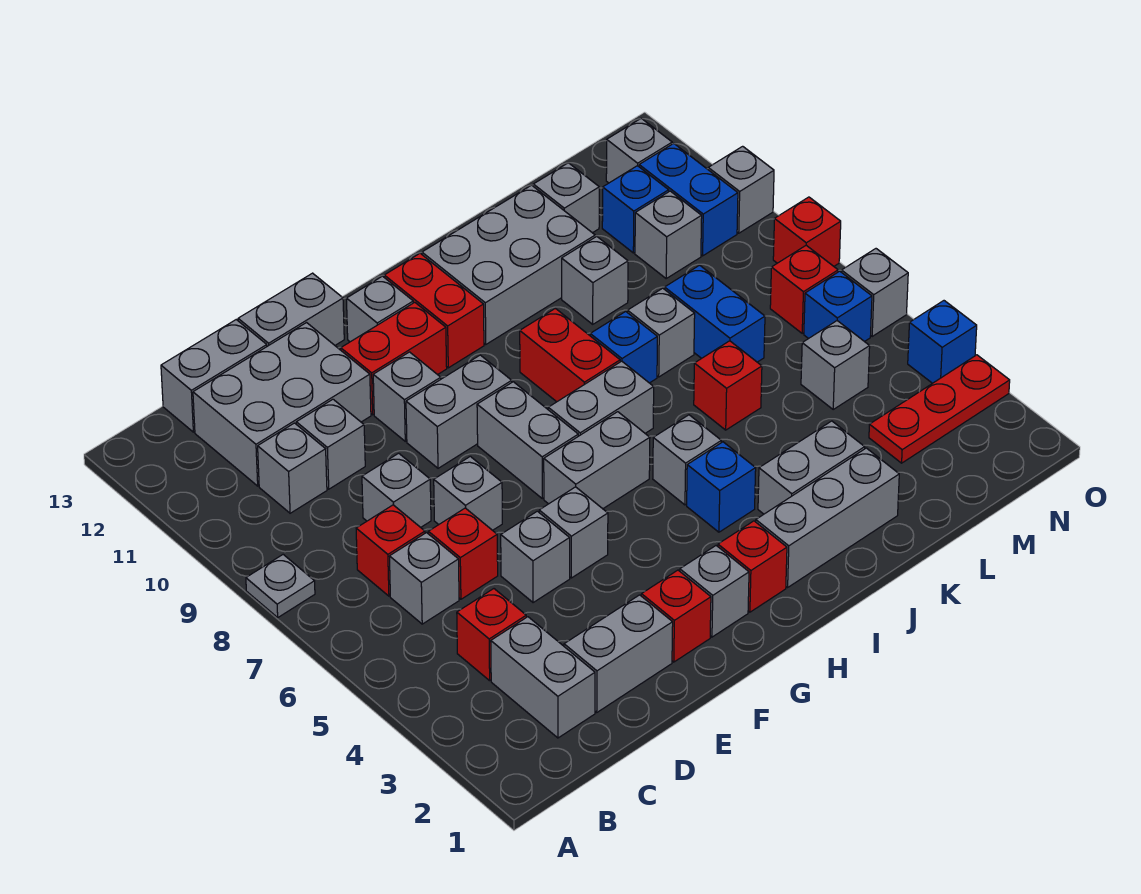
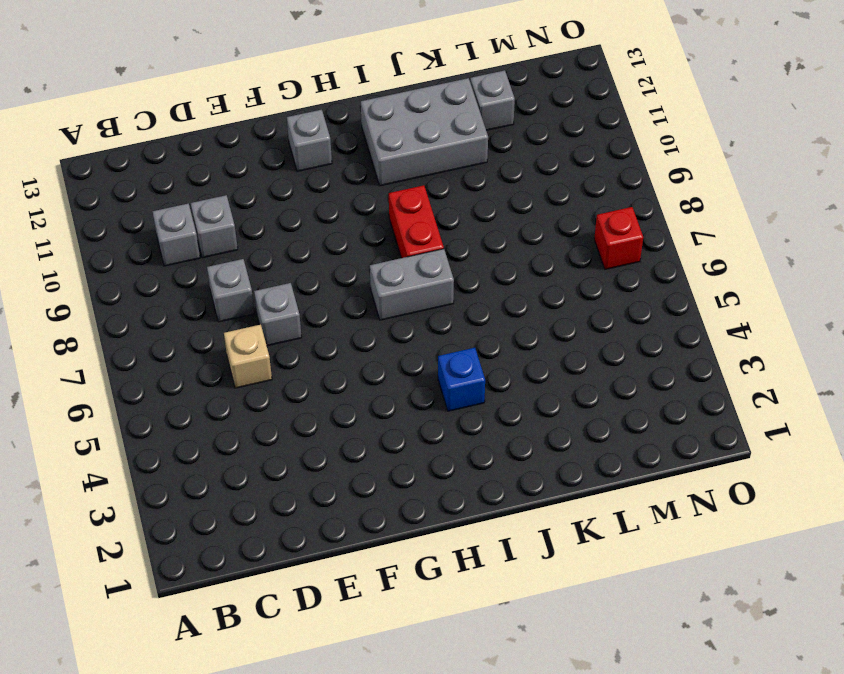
tan brick D6 level 1 -> red brick D6 level 1
none -> grey plate A8 level 1
none -> grey brick C2:C3 level 1
none -> red brick C4 level 1
none -> grey brick C6 level 1

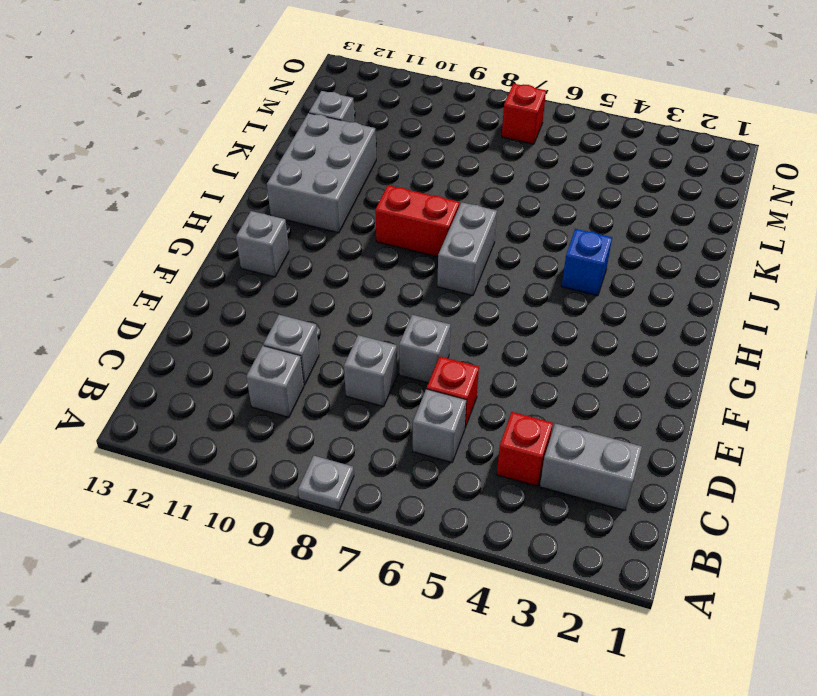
none -> red brick C7 level 1
none -> grey brick C11:E12 level 1
none -> grey brick C13:D13 level 1
none -> grey brick D2:E2 level 1

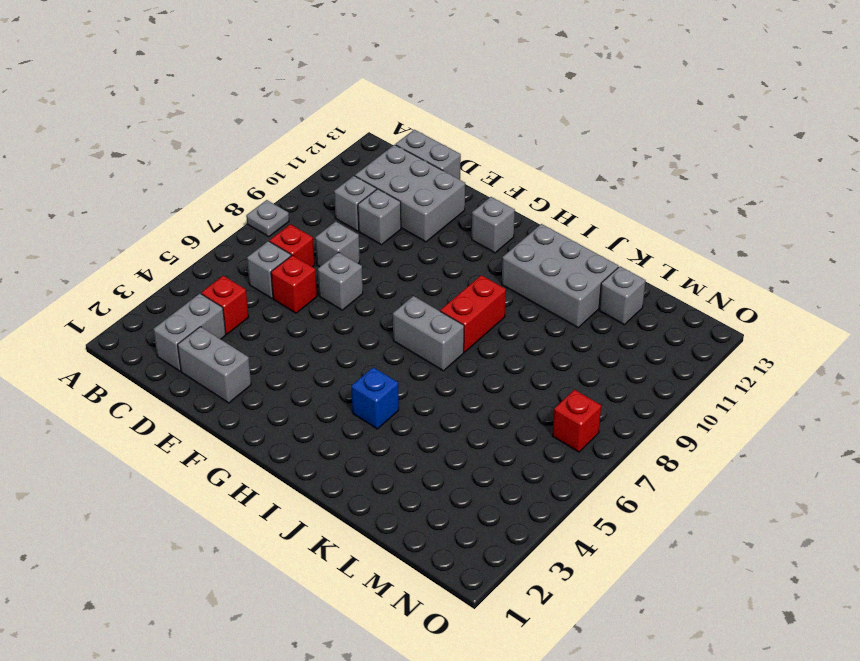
none -> grey brick E5 level 1
none -> grey brick E13:F13 level 1
none -> red brick F2 level 1
none -> grey brick F5 level 1

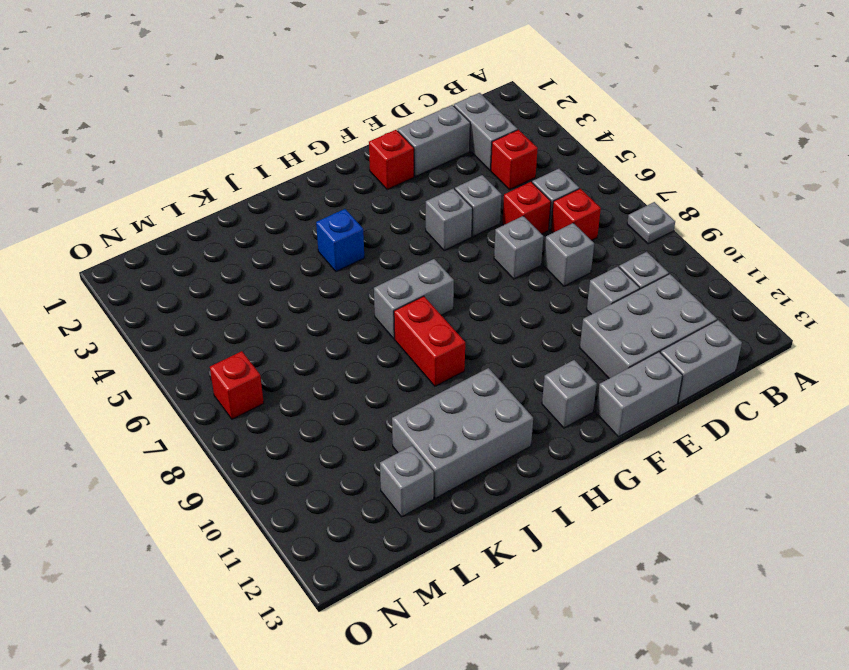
none -> grey brick F9:G9 level 1
none -> grey brick F10 level 1
none -> red brick F11:G11 level 1
none -> grey brick G2 level 1

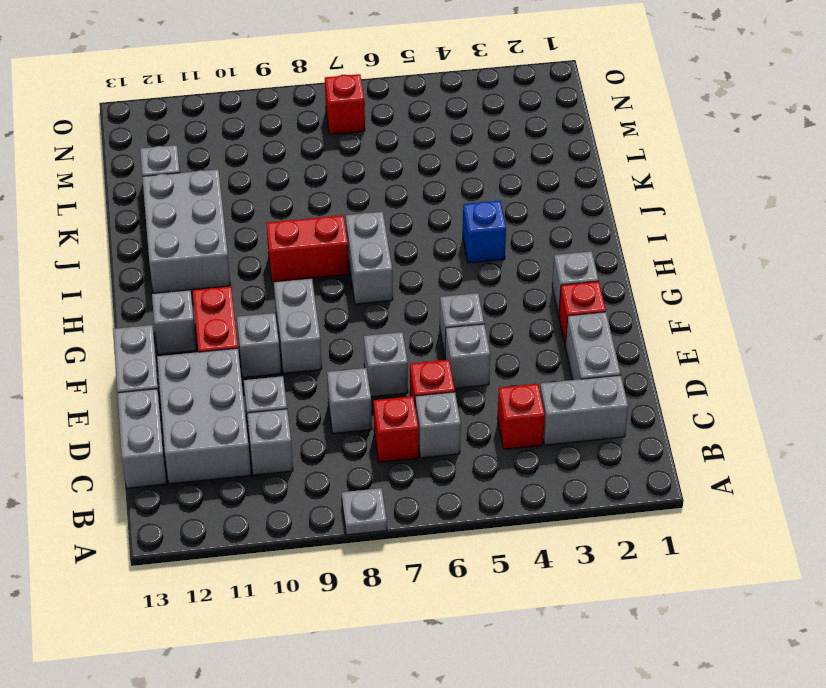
none -> grey brick G6:H6 level 1
none -> grey brick G7:G8 level 1
none -> red brick H2 level 1
none -> red brick H11:H12 level 1

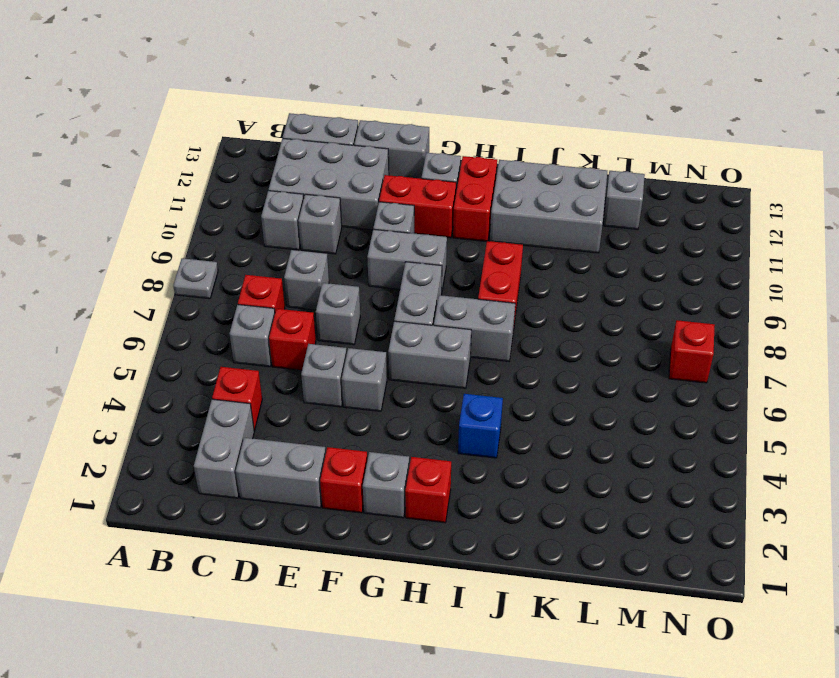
none -> grey brick I2:K2 level 1
none -> grey brick I5 level 1
none -> grey brick J3:K3 level 1
none -> blue brick J8 level 1

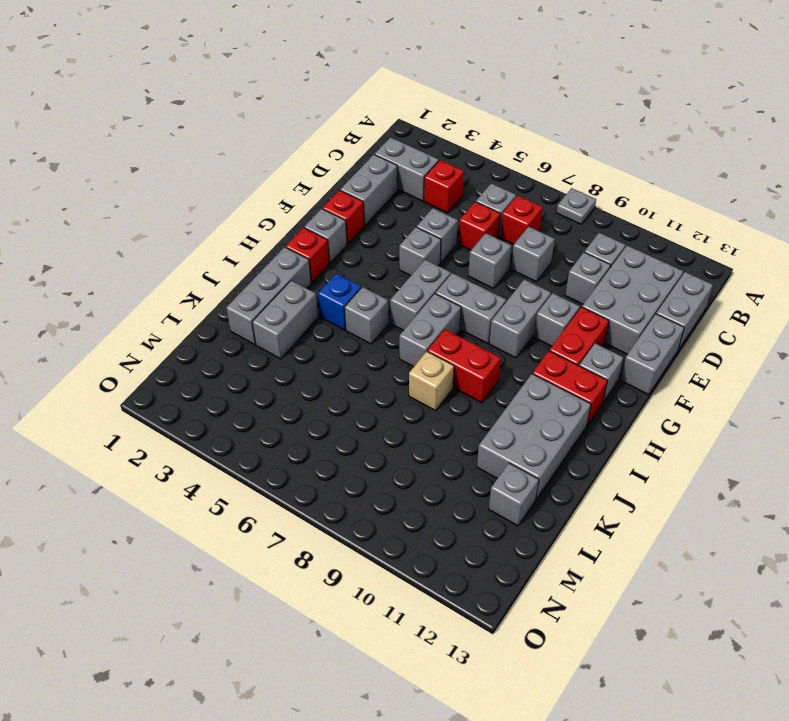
tan brick J8 level 1 -> blue brick J8 level 1
none -> red brick K6 level 1
none -> grey brick K8 level 1
none -> grey brick K10 level 1
none -> blue brick L7:L8 level 1

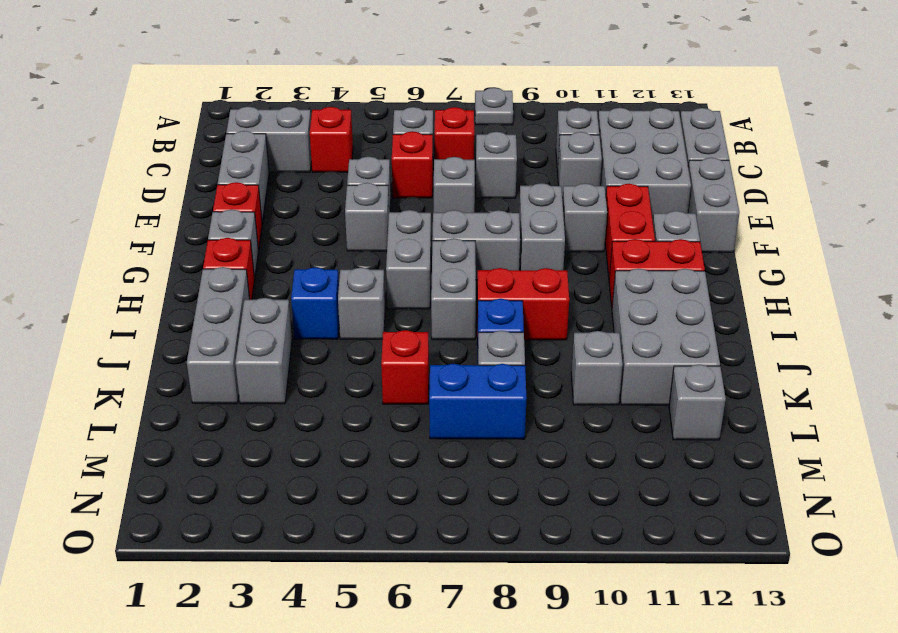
none -> red plate M3:O3 level 1
none -> grey brick M5 level 1
none -> grey brick M10 level 1
none -> blue brick M11 level 1

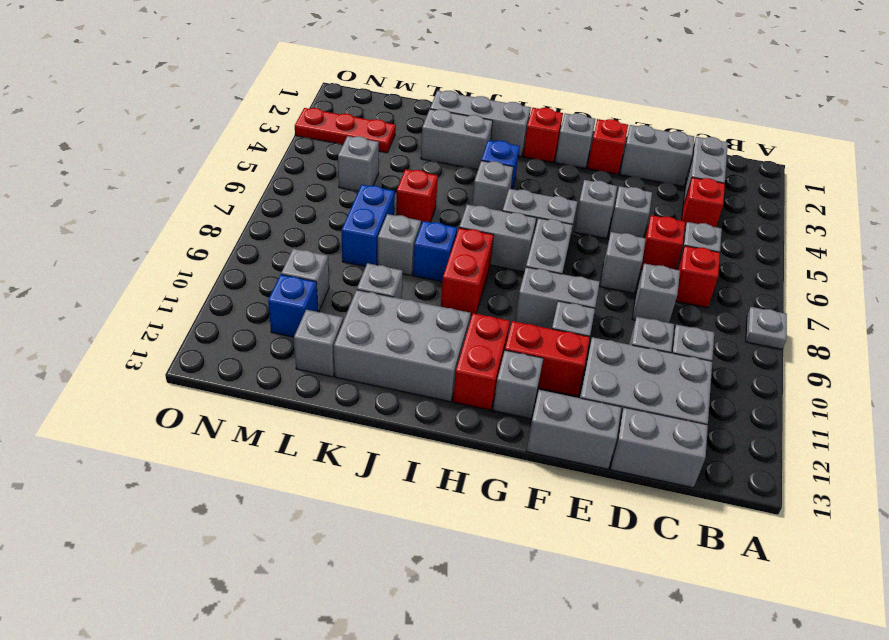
none -> blue brick N6 level 1
none -> red brick N7 level 1
none -> blue brick N10:N11 level 1
none -> grey brick N12 level 1

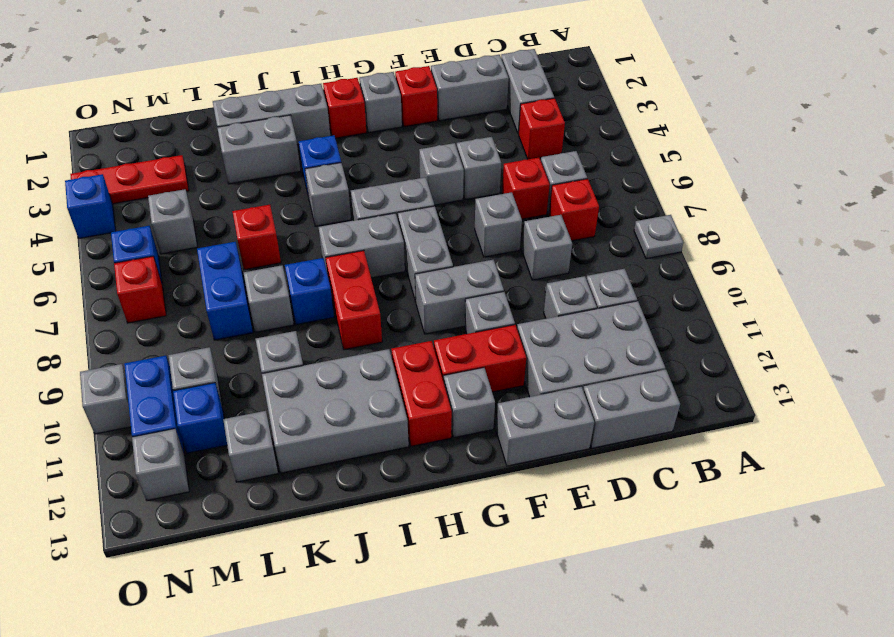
none -> grey brick O6 level 1
none -> red brick O8 level 1

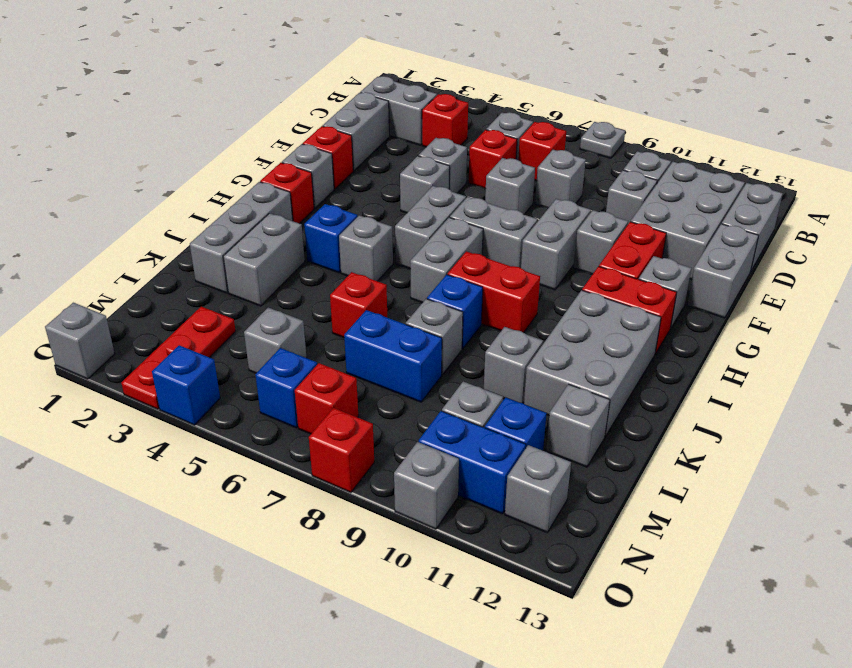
grey brick O1 level 1 -> grey brick O6 level 1

